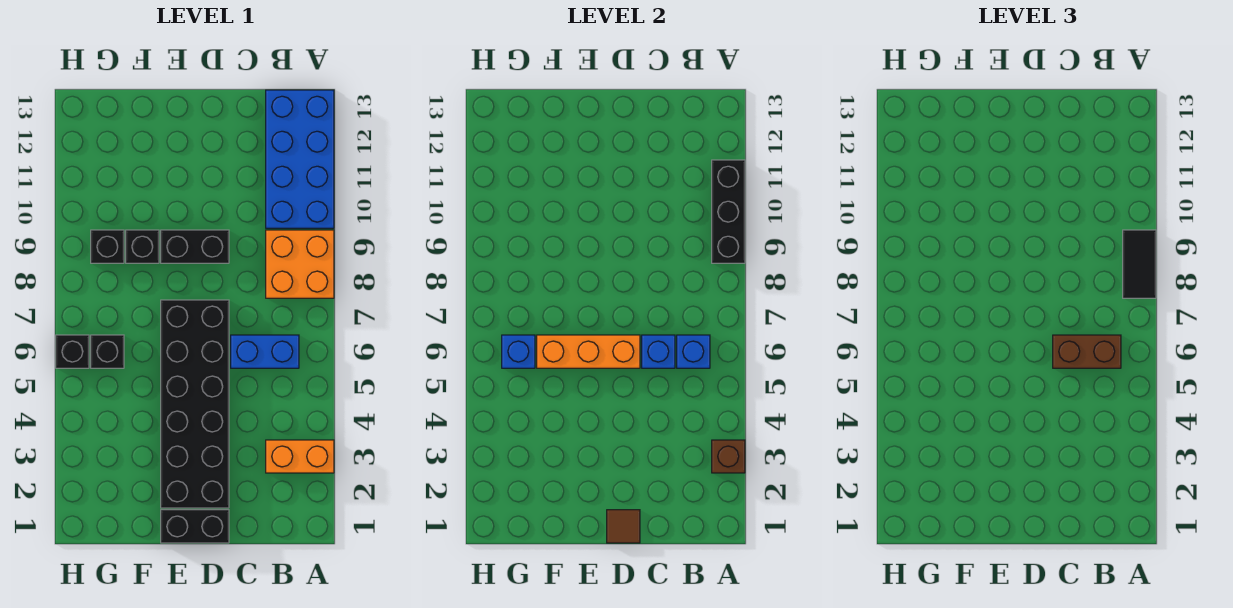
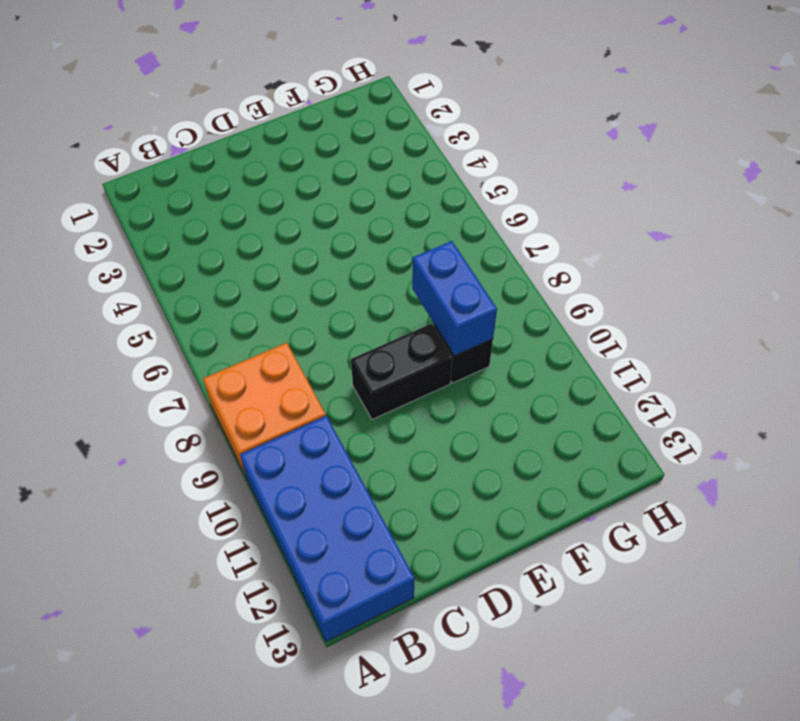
blue brick F8:F9 level 2 -> blue brick B6:C6 level 1
none -> orange brick A3:B3 level 1
none -> black brick D1:E1 level 1
none -> black brick D2:E7 level 1

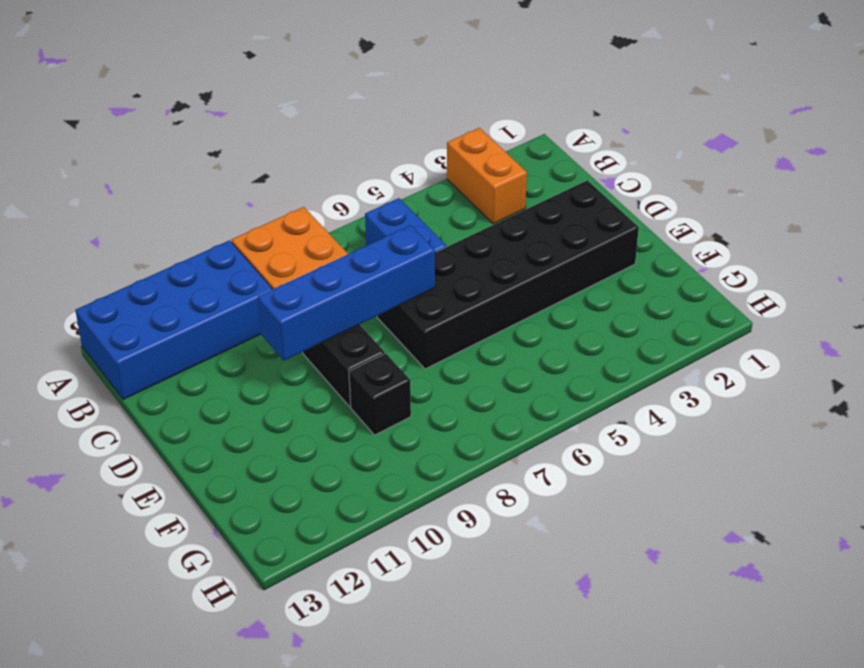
blue brick D7:D10 level 2 -> none
none -> black brick D1:E1 level 1
none -> black brick G6 level 1
none -> black brick G9 level 1

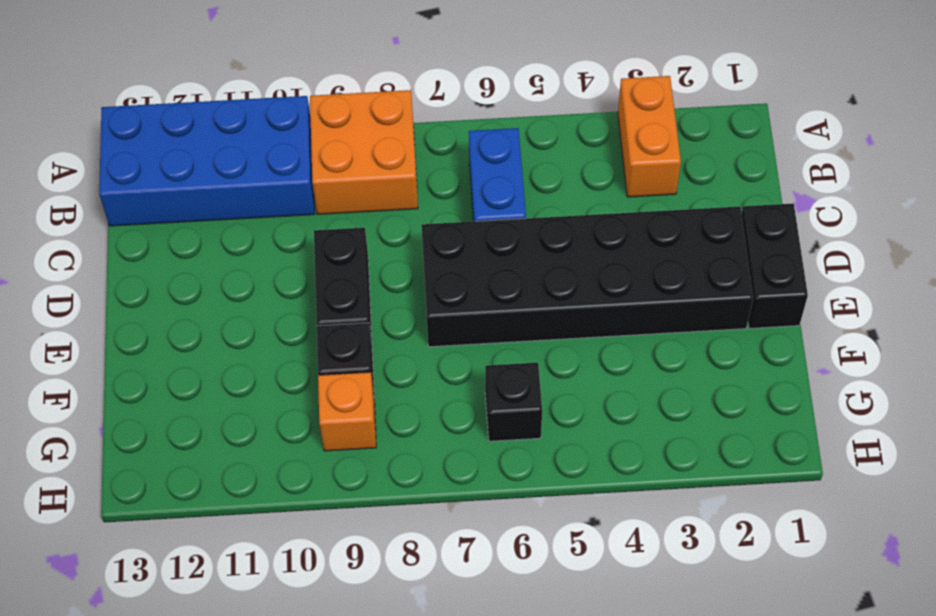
orange brick G9 level 1 -> black brick G9 level 1
none -> black brick H6 level 1
none -> brown brick A3 level 2
none -> black brick A9:A11 level 2

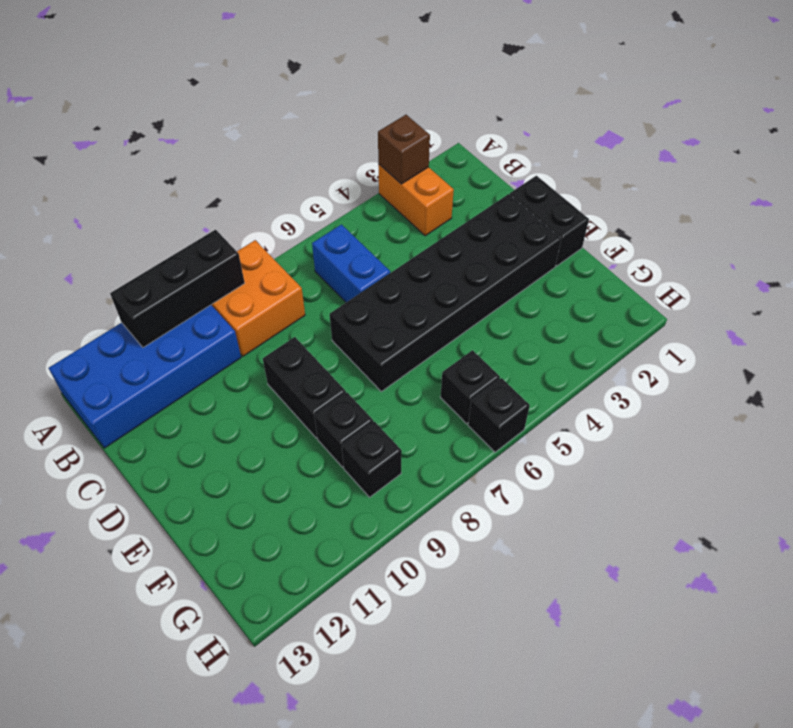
none -> blue brick B6 level 2
none -> blue brick C6 level 2
none -> brown tile D1 level 2

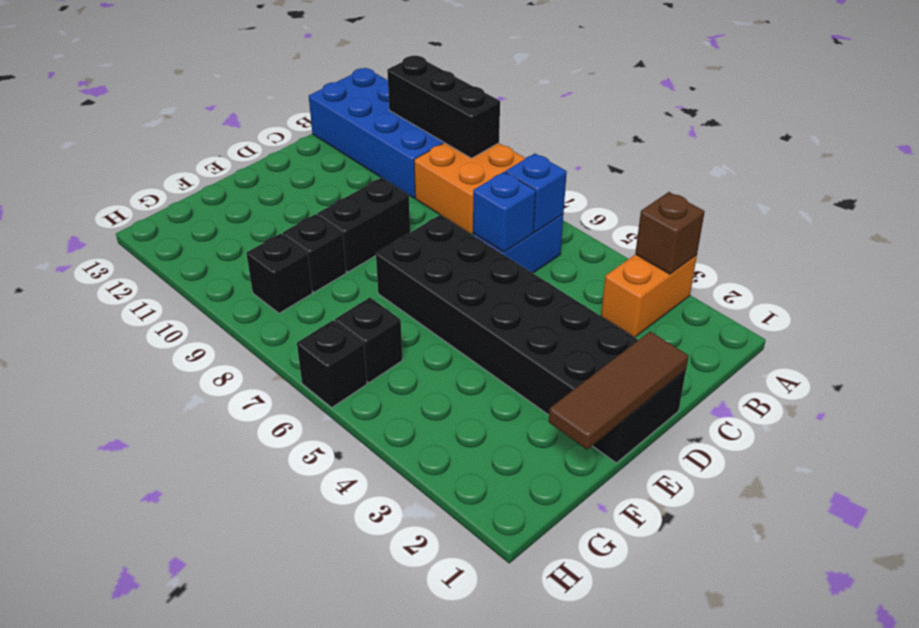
brown tile D1:F1 level 2 -> brown tile D1 level 2
none -> orange brick D6:F6 level 2
none -> blue brick G6 level 2
none -> black tile A8:A9 level 3

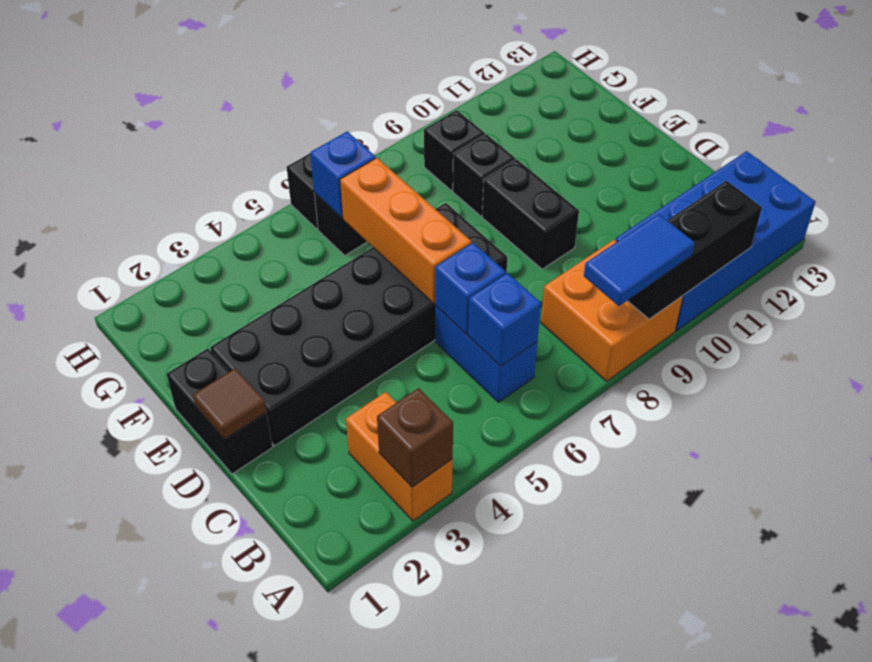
blue tile A8:A9 level 3 -> black tile A8:A9 level 3
none -> brown brick B6:C6 level 3

